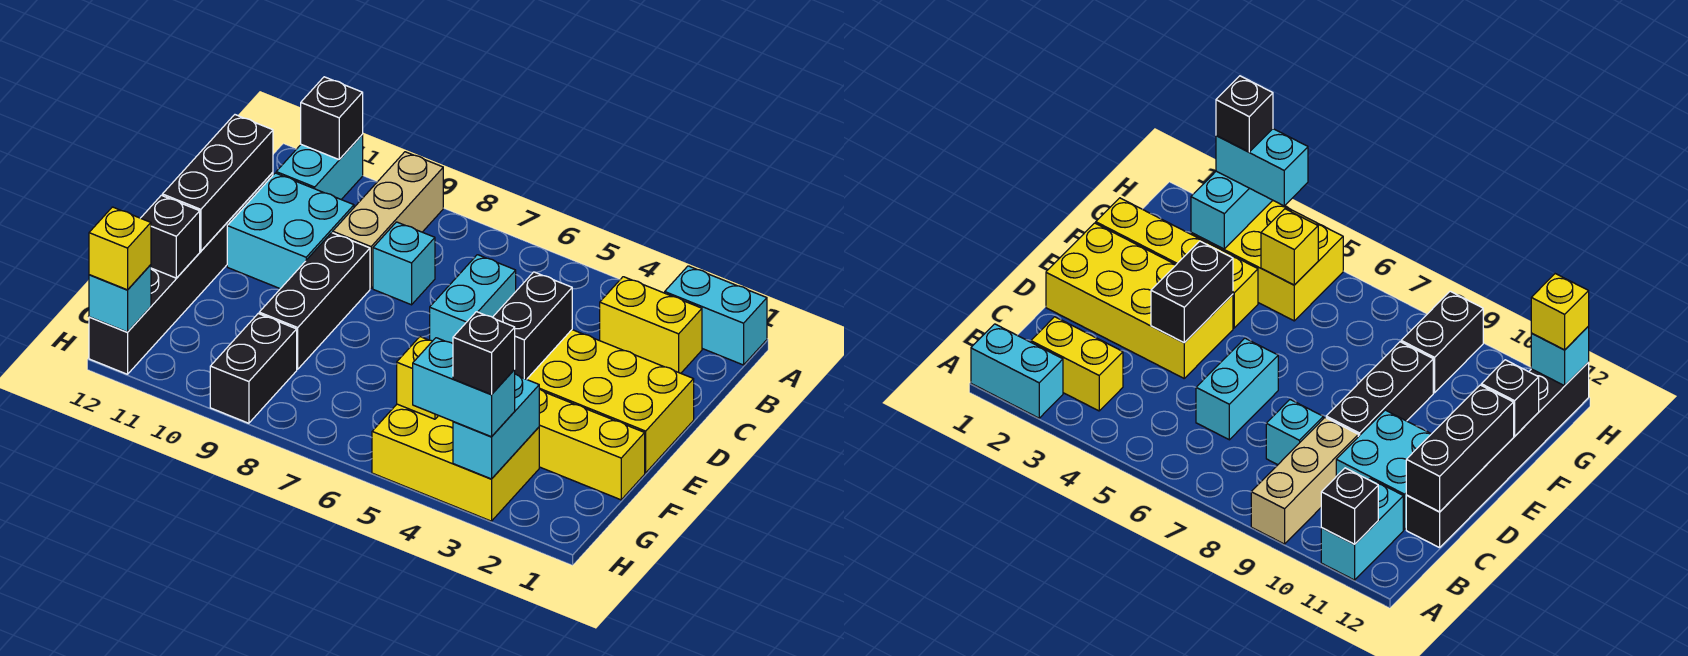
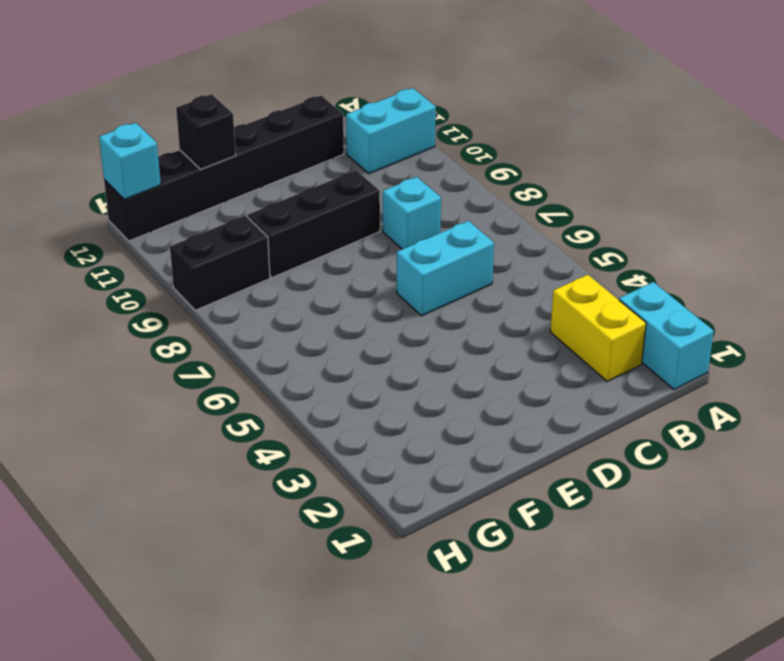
none -> tan brick A9:C9 level 1
none -> cyan brick C10:D11 level 1
none -> yellow brick D1:E4 level 1

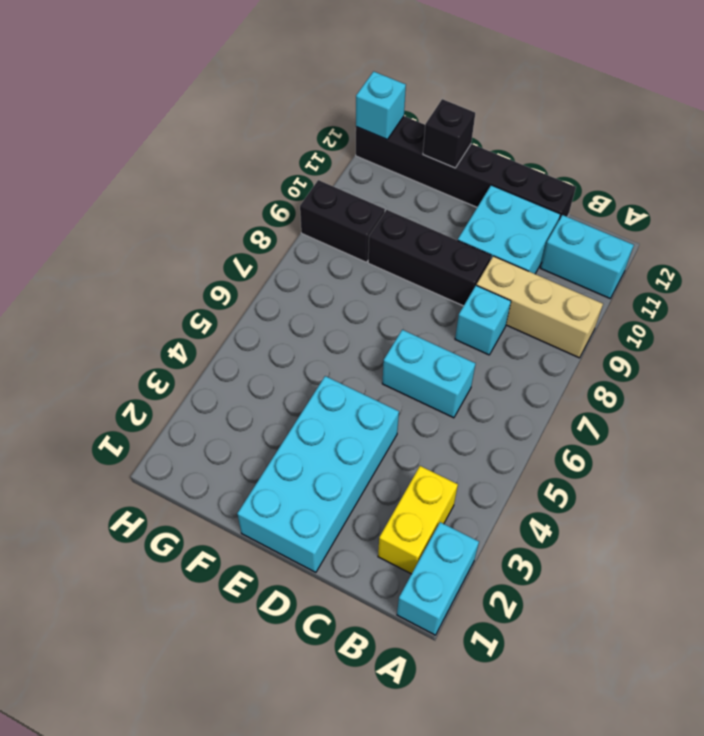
cyan brick D1:E4 level 1 -> yellow brick D1:E4 level 1
none -> yellow brick F1:F4 level 1
none -> yellow brick G3:H5 level 1
none -> black brick A11 level 2

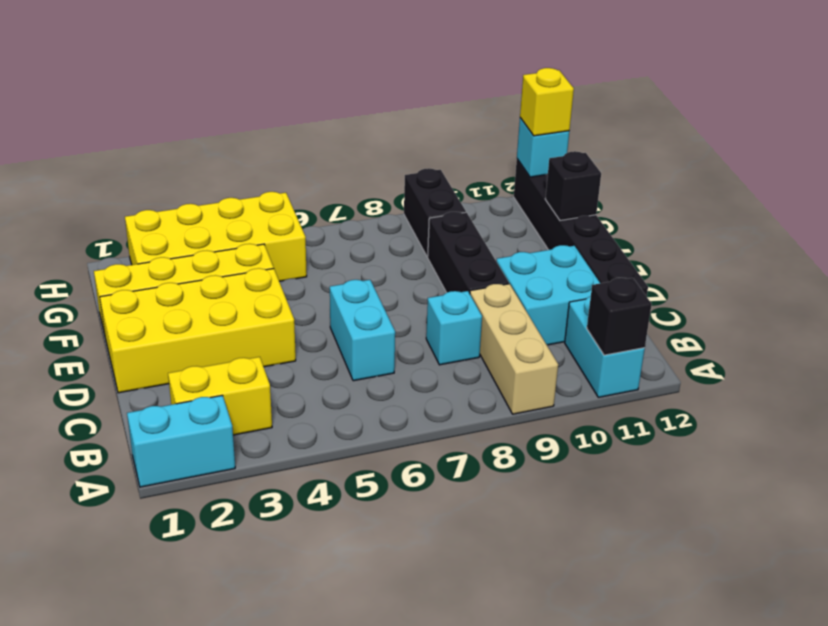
yellow brick G2:H5 level 1 -> yellow brick G3:H5 level 1
none -> black brick C12:E12 level 2
none -> black brick D4:E4 level 2
none -> cyan brick G3:H3 level 2

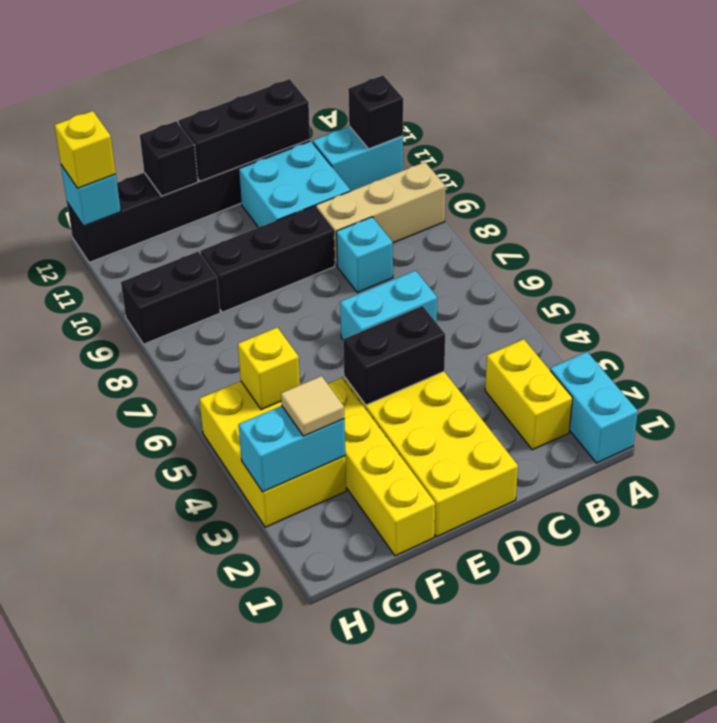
tan tile G3 level 3 -> none
none -> cyan brick H3:H4 level 3
none -> black brick H3 level 4

